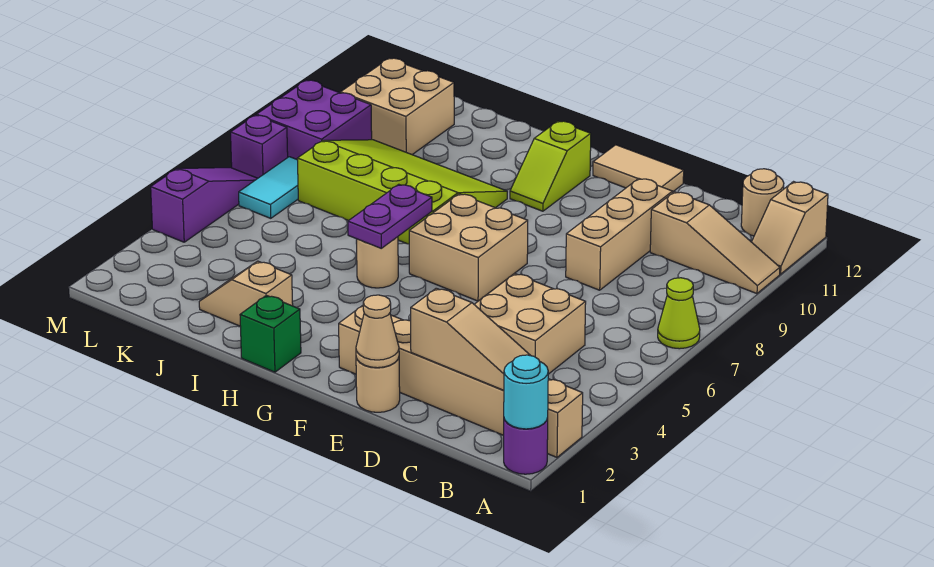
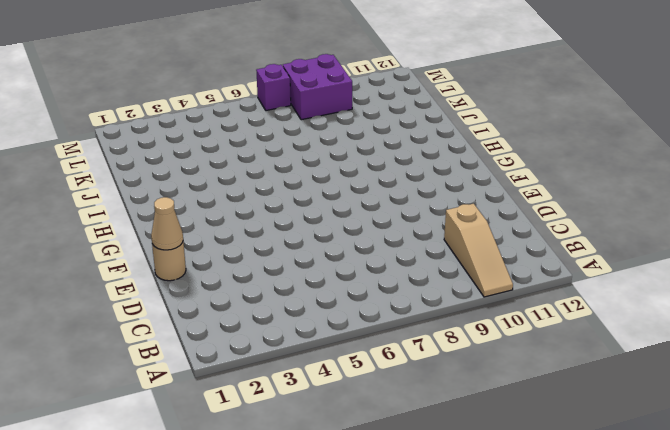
none -> purple round brick A1 level 1
none -> tan brick A2:F2 level 1
none -> lime cone A7 level 1

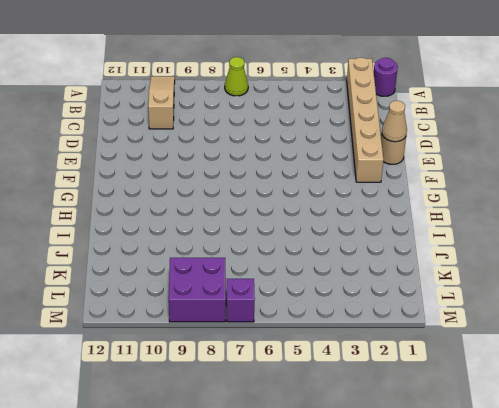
none -> tan slope A11:A12 level 1 top 12
none -> tan round brick B12 level 1
none -> tan brick C4:D5 level 1

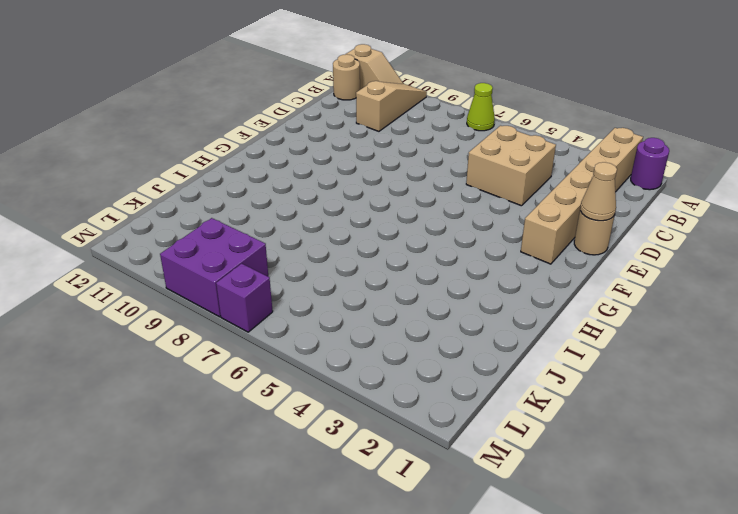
none -> tan brick D8:D10 level 1
none -> tan tile E12:F12 level 1
none -> tan brick F6:G7 level 1

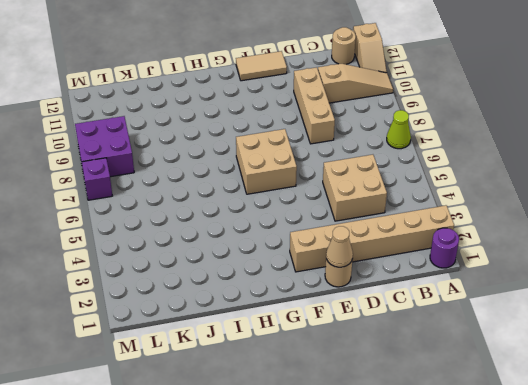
none -> lime slope G10:G11 level 1 top 11
none -> green brick H1 level 1
none -> tan round brick H5 level 1

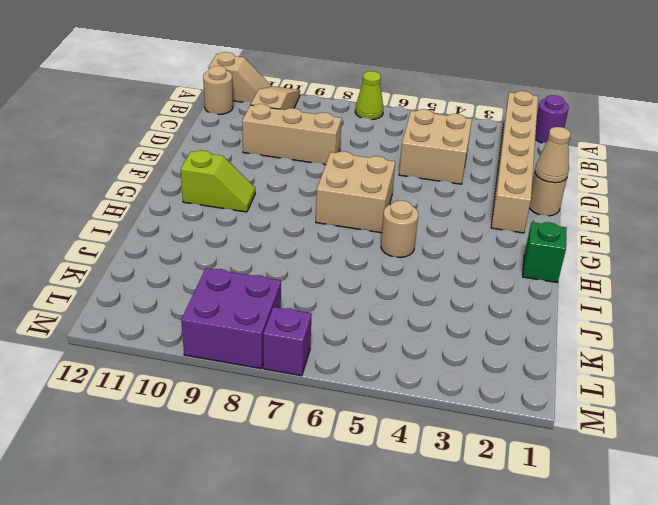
none -> tan tile E12:F12 level 1
none -> lime slope H7:K9 level 1 top 7
none -> tan slope I2:J2 level 1 top I

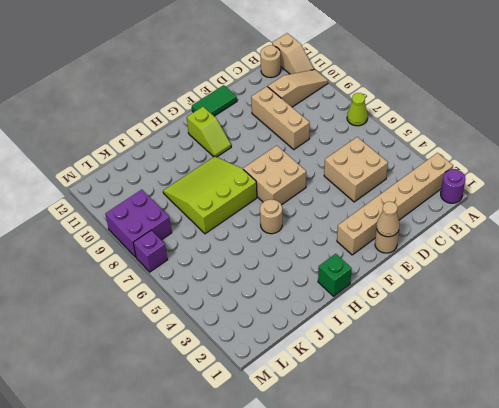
green tile E12:F12 level 1 -> tan tile E12:F12 level 1
lime slope H7:J9 level 1 top 7 -> lime slope H7:K9 level 1 top 7
none -> tan slope I2:J2 level 1 top I
none -> tan brick K10:L11 level 1
none -> cyan tile L6:L7 level 1

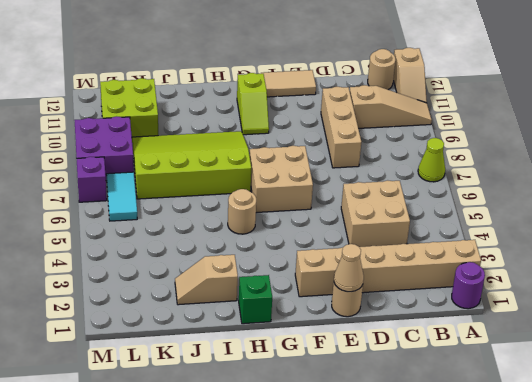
lime brick K10:L11 level 1 -> tan brick K10:L11 level 1
none -> purple slope M4:M6 level 1 top 4
none -> cyan round brick A1 level 2
none -> tan slope B2:D2 level 2 top D

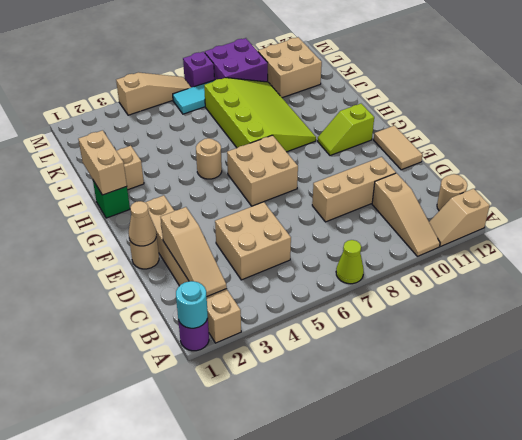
tan brick H1:I1 level 2 -> none
tan slope M4:M6 level 1 top 4 -> purple slope M4:M6 level 1 top 4
none -> purple plate H5:H6 level 2

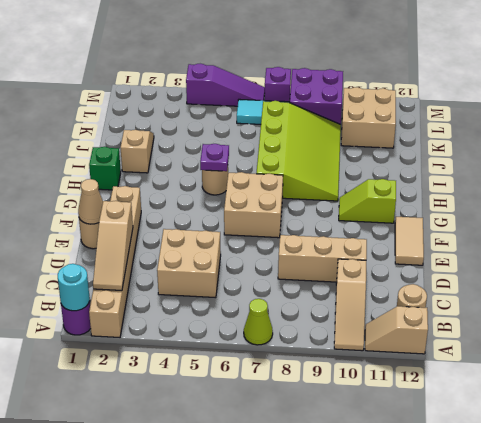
purple plate H5 level 2 -> purple plate H5:H6 level 2

